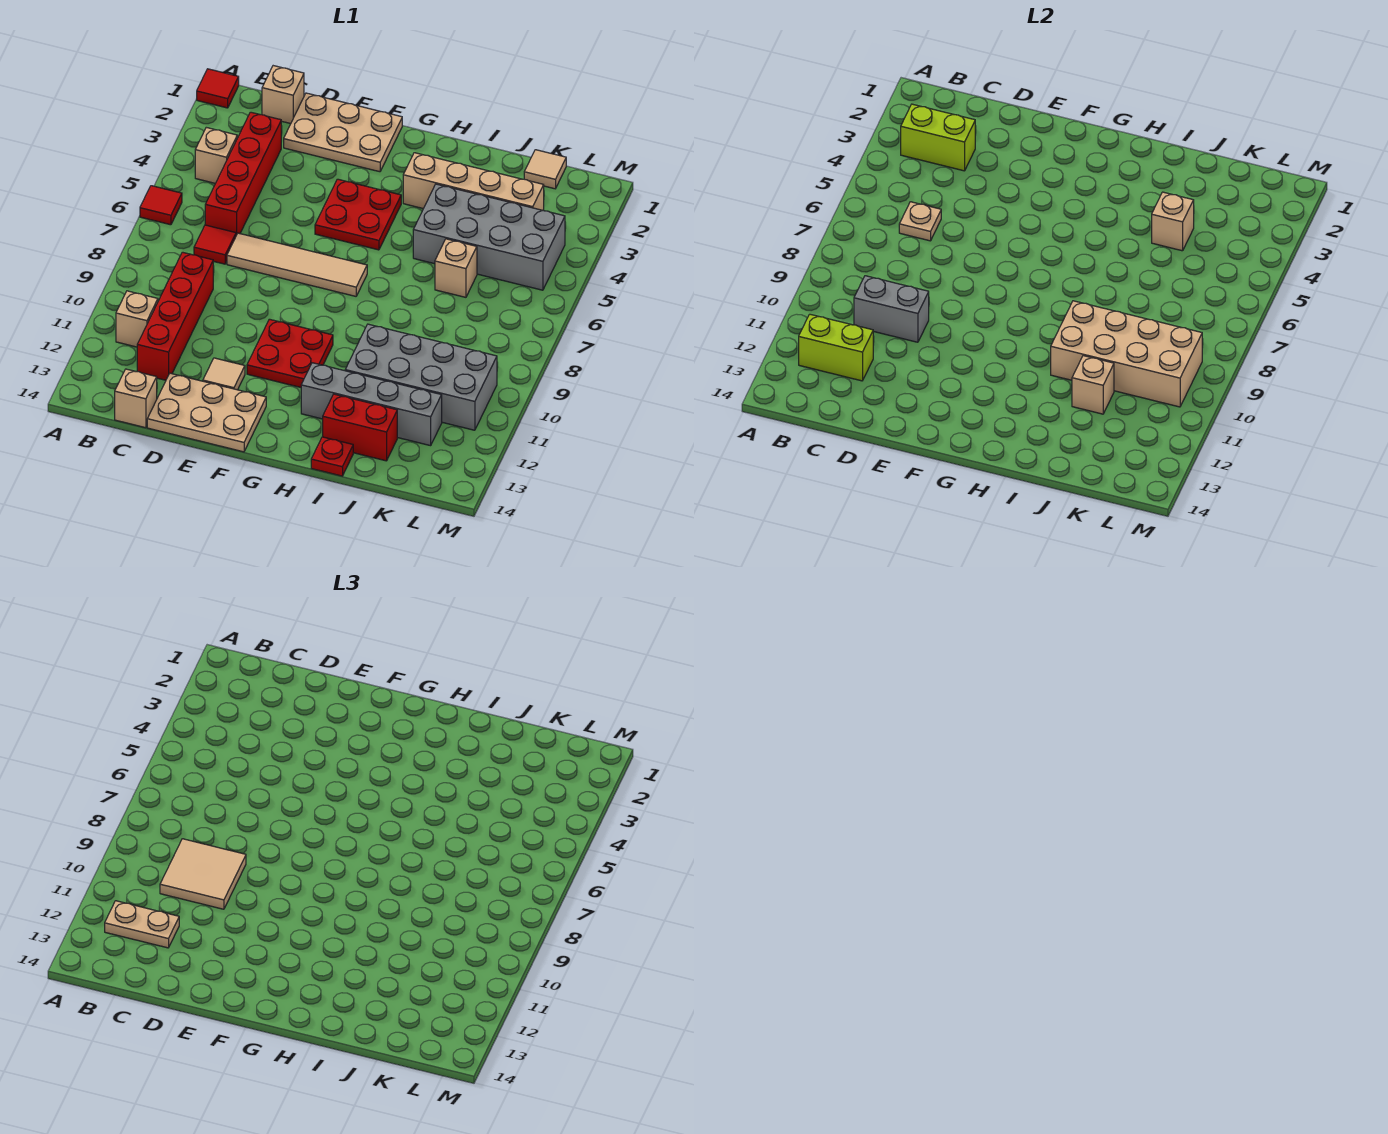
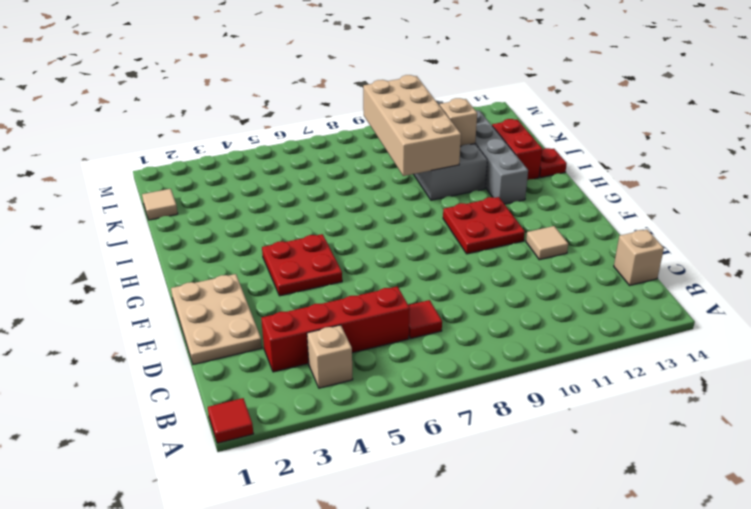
none -> red tile A6 level 1
none -> tan brick B11 level 1
none -> tan brick C1 level 1
none -> red brick C9:C12 level 1

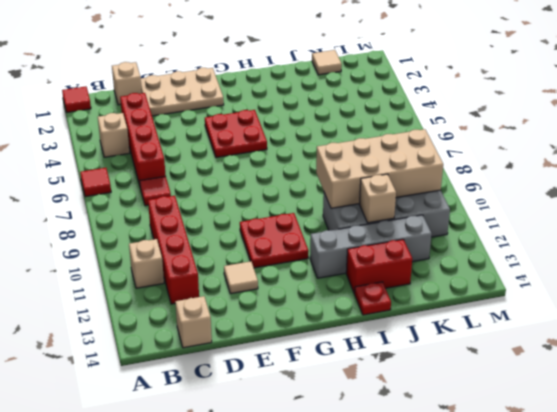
none -> tan tile D7:G7 level 1
none -> tan plate D13:F14 level 1
none -> tan brick H3:K3 level 1
none -> grey brick I4:L5 level 1

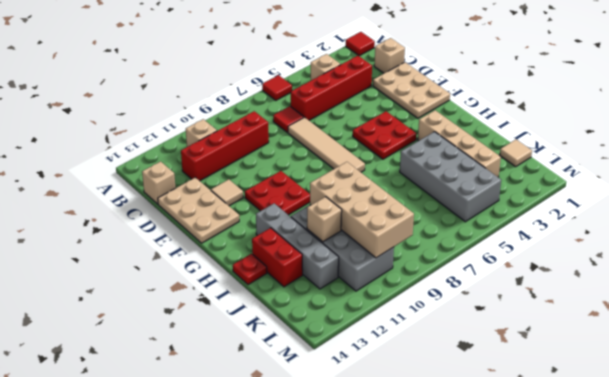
none -> tan brick J6 level 1
none -> lime brick B3:C3 level 2
none -> lime brick B12:C12 level 2
none -> tan plate C6 level 2

